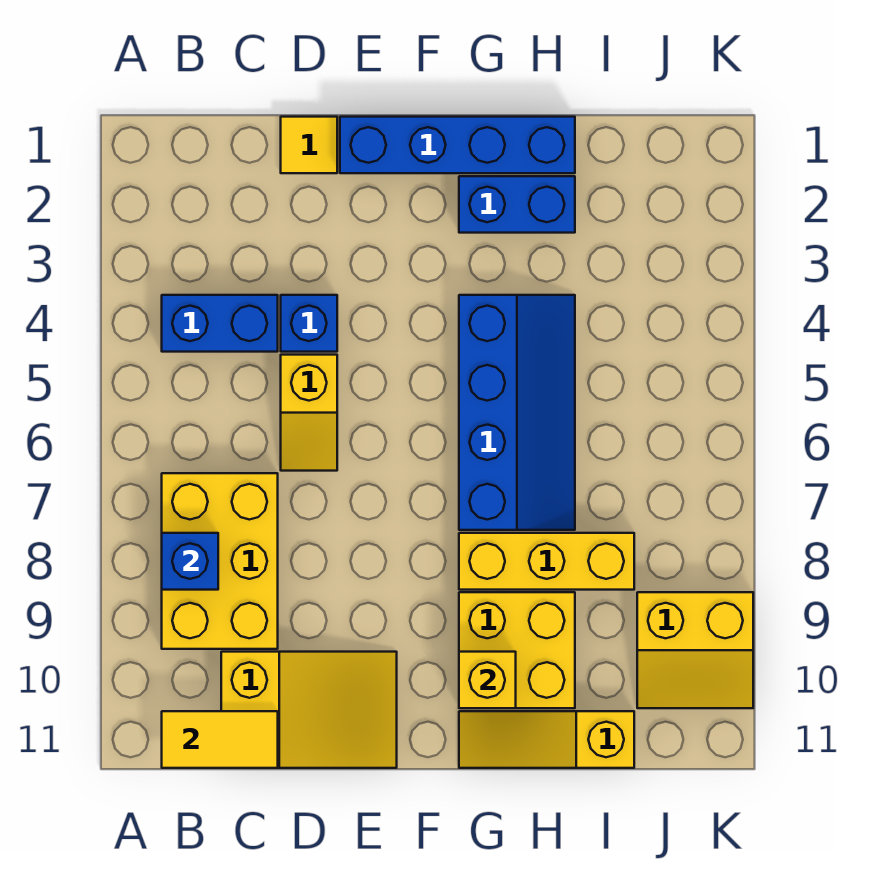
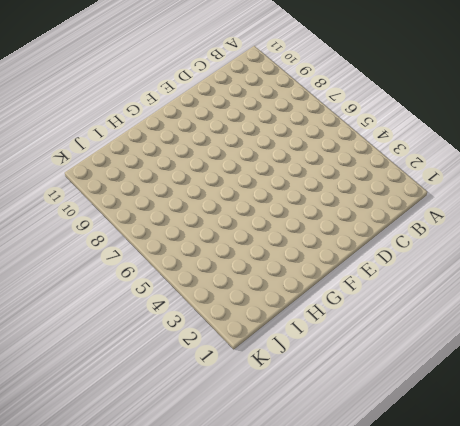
none -> blue brick B4:C4 level 1
none -> yellow brick B7:C9 level 1
none -> yellow slope C10:E11 level 1 top C

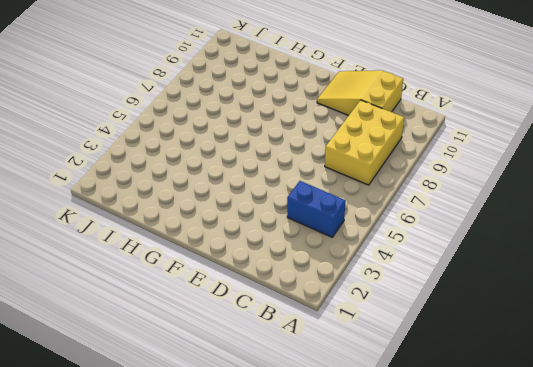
none -> yellow tile D1 level 1
none -> blue brick D4 level 1
none -> yellow slope D5:D6 level 1 top 5

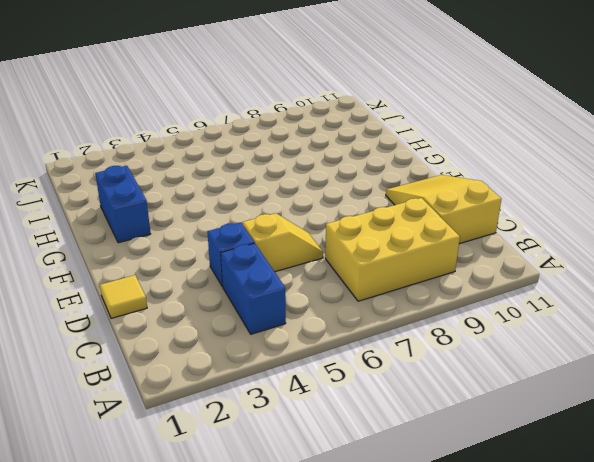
none -> blue brick E1:H1 level 1
none -> blue slope G4:H7 level 1 top G
none -> yellow brick G8:I8 level 1

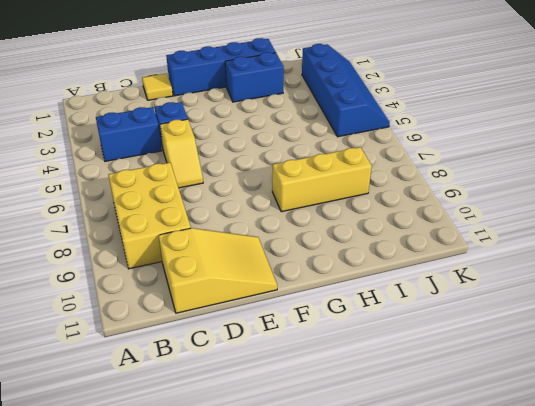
blue slope J2:K5 level 1 top J -> blue slope G4:H7 level 1 top G
none -> yellow brick G9:H10 level 1
none -> yellow slope G11:I11 level 1 top I
none -> yellow slope J9:K10 level 1 top 9

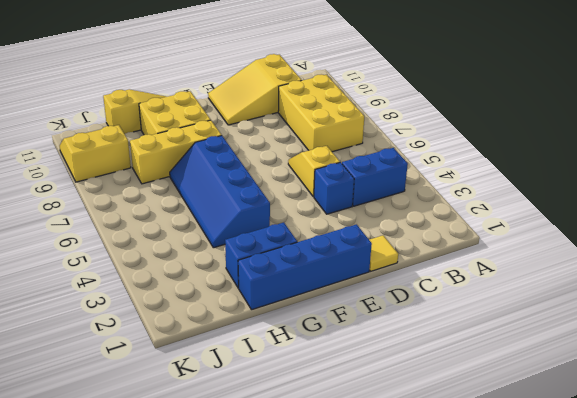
none -> blue brick B8 level 2
none -> yellow tile B11:C11 level 2
none -> yellow brick G10 level 2

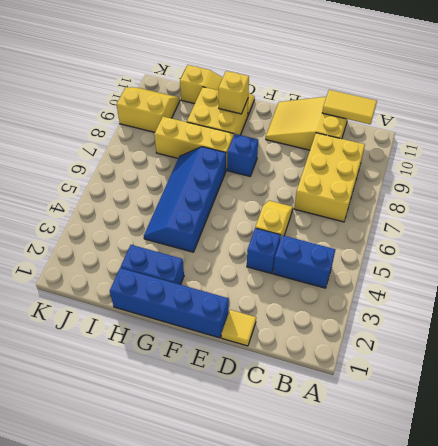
blue brick F8 level 1 -> blue brick B8 level 2

